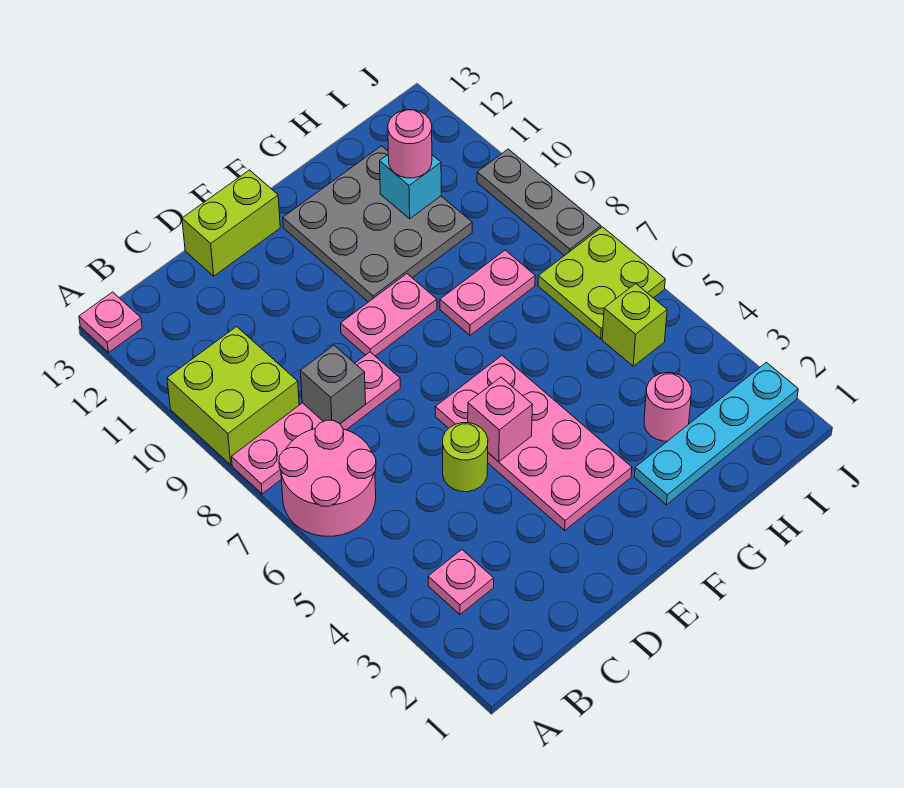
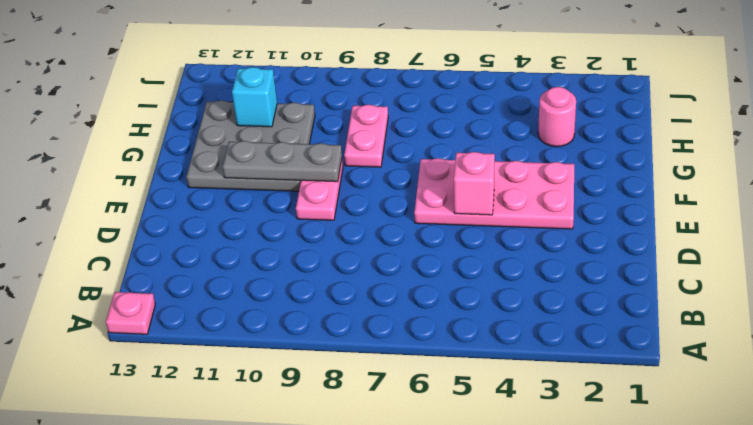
grey plate F9:F11 level 2 -> grey plate J8:J10 level 1
none -> pink round brick A6:B7 level 1
none -> pink plate A8:D8 level 1
none -> lime brick A9:B10 level 1

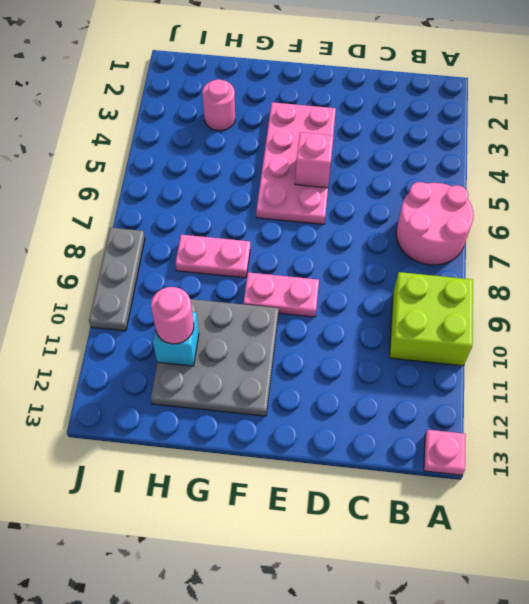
none -> pink plate A8:D8 level 1
none -> pink plate B3 level 1
none -> lime round brick D5 level 1

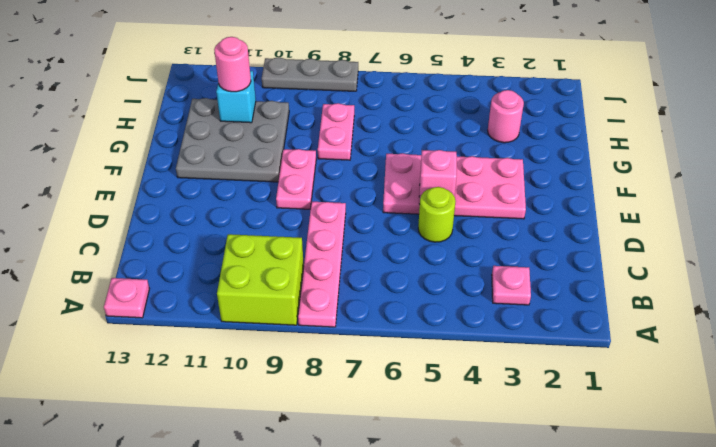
none -> pink round brick A6:B7 level 1
none -> lime brick D13:E13 level 1
none -> cyan plate G2:J2 level 1

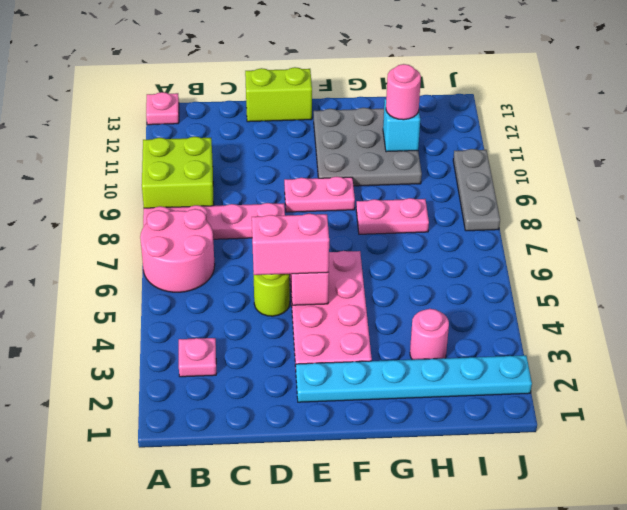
pink brick D5:E5 level 3 -> none
cyan plate E2:J2 level 1 -> cyan plate G2:J2 level 1
none -> lime brick I5 level 1
none -> lime plate I6:J7 level 1
none -> grey brick C8 level 2

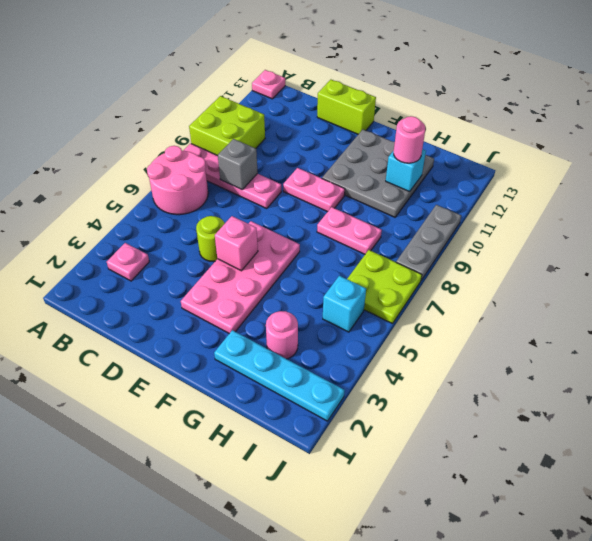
cyan brick I5 level 1 -> lime brick I5 level 1

